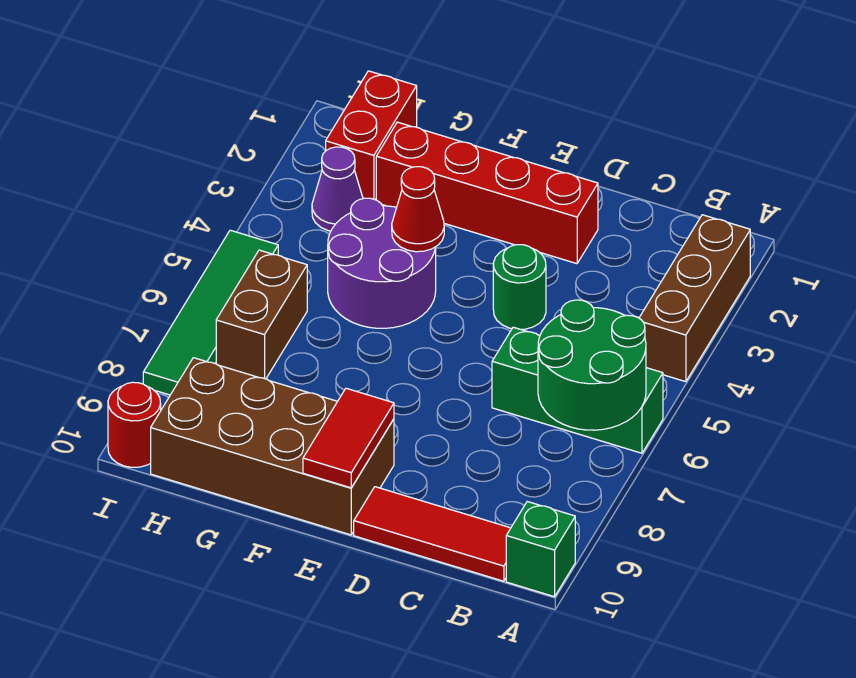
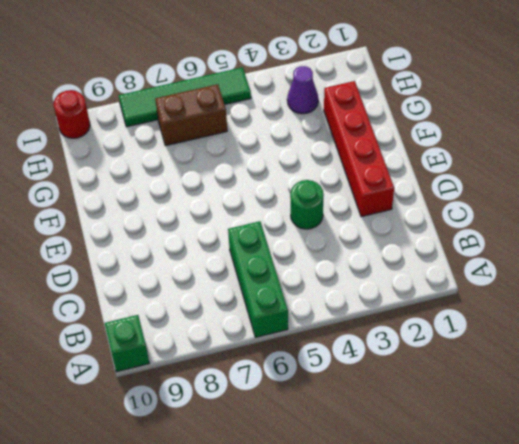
none -> brown brick A2:A4 level 1
none -> red tile B10:D10 level 1
none -> brown brick E9:H10 level 1

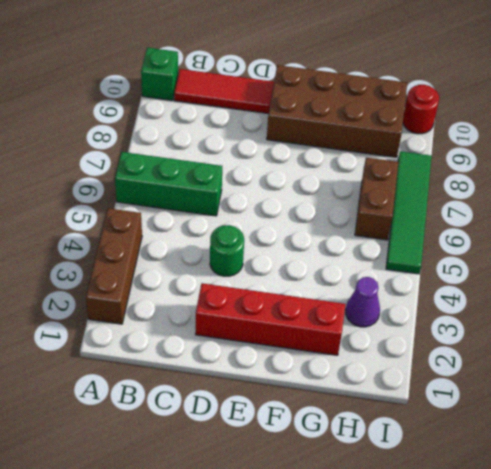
none -> purple round brick F4:G5 level 1
none -> red brick H1:H2 level 1
none -> green round brick A6:B7 level 2

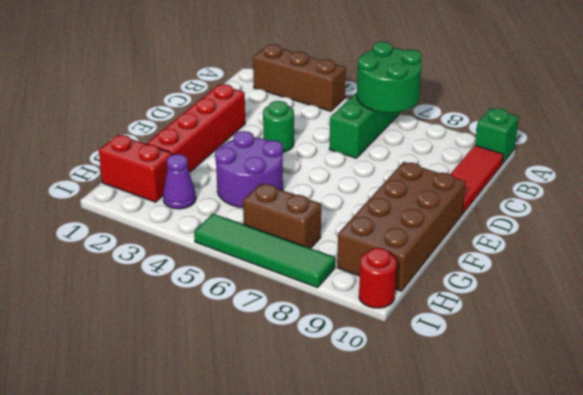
none -> red tile E9:E10 level 2
none -> red cone F4 level 2

